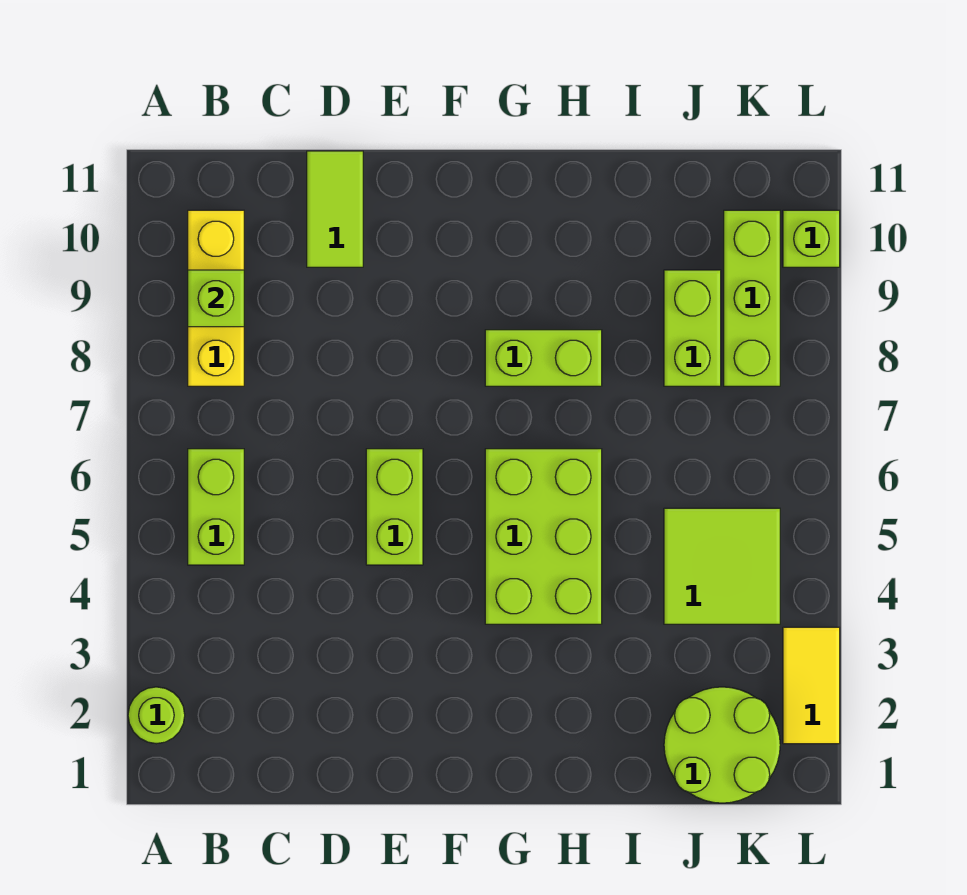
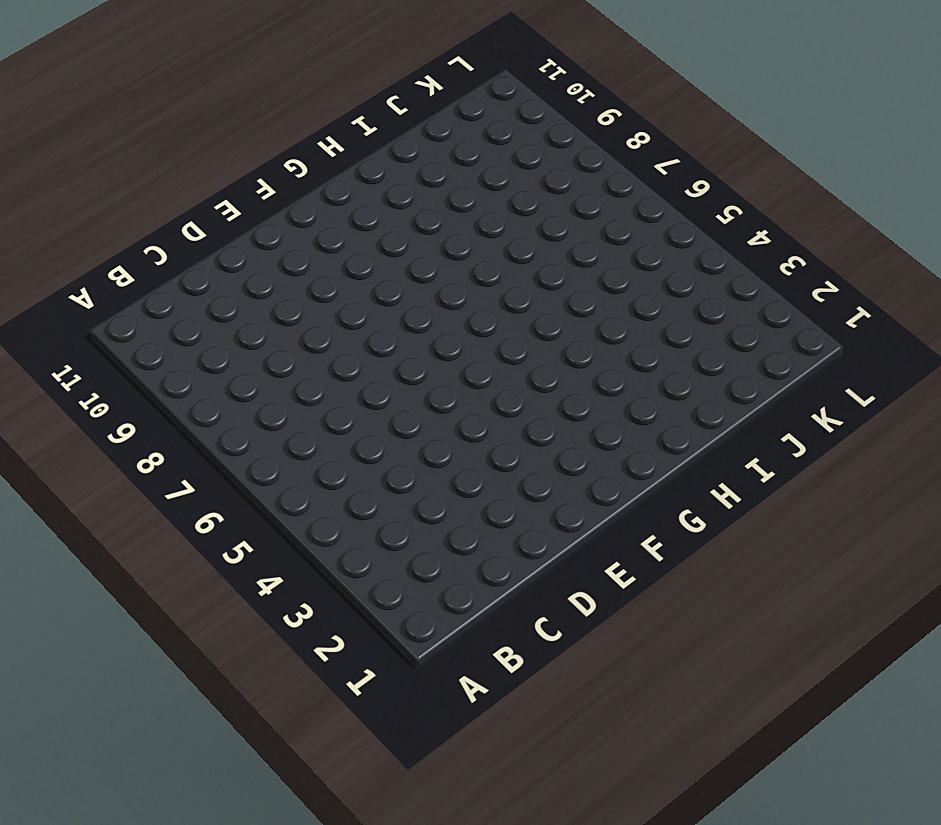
none -> lime round brick A2 level 1
none -> lime brick B5:B6 level 1
none -> yellow brick B8:B10 level 1

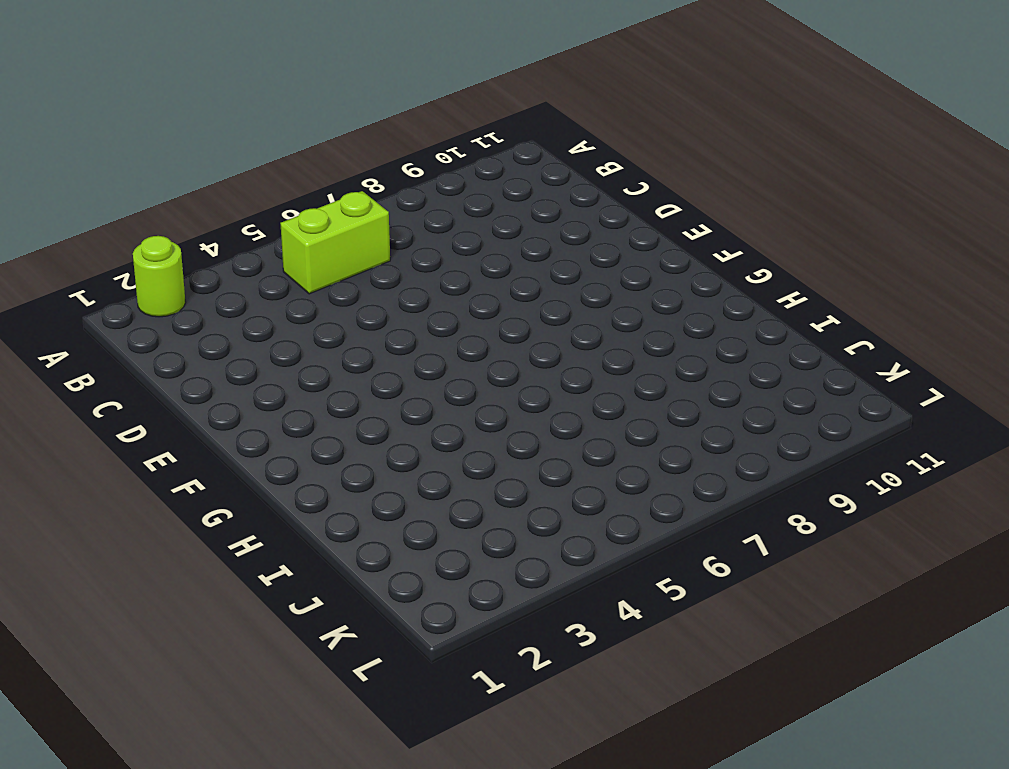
none -> yellow brick B8:B10 level 1
none -> lime tile D10:D11 level 1
none -> lime brick E5:E6 level 1

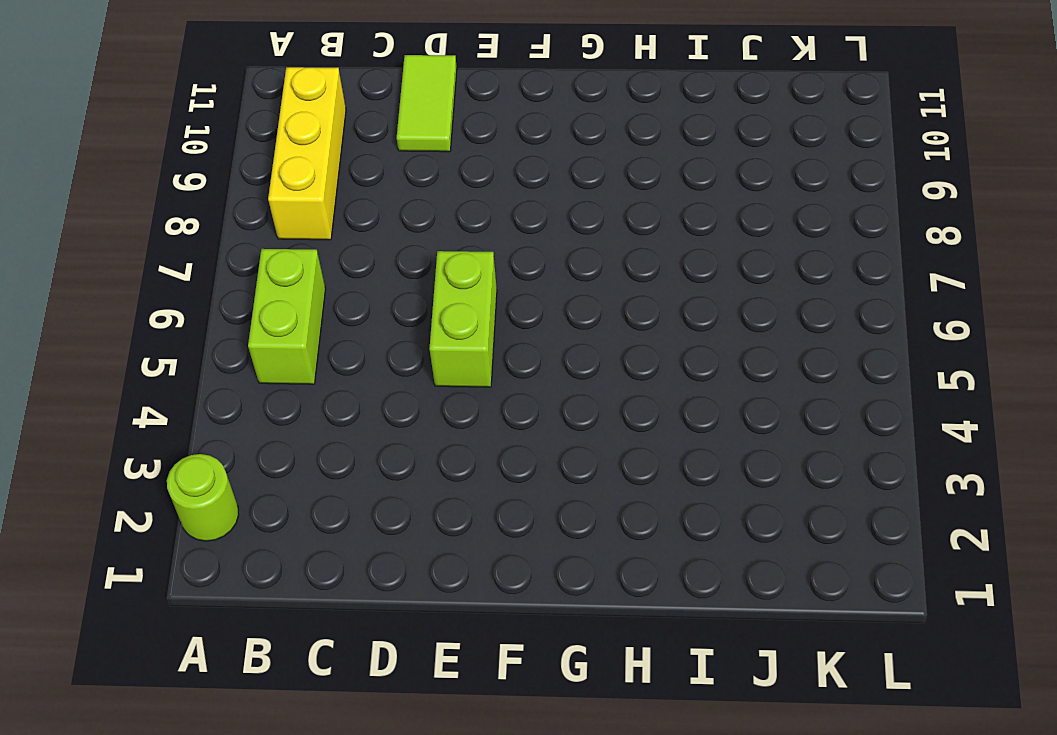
none -> lime brick G4:H6 level 1
none -> lime brick G8:H8 level 1
none -> lime round brick J1:K2 level 1

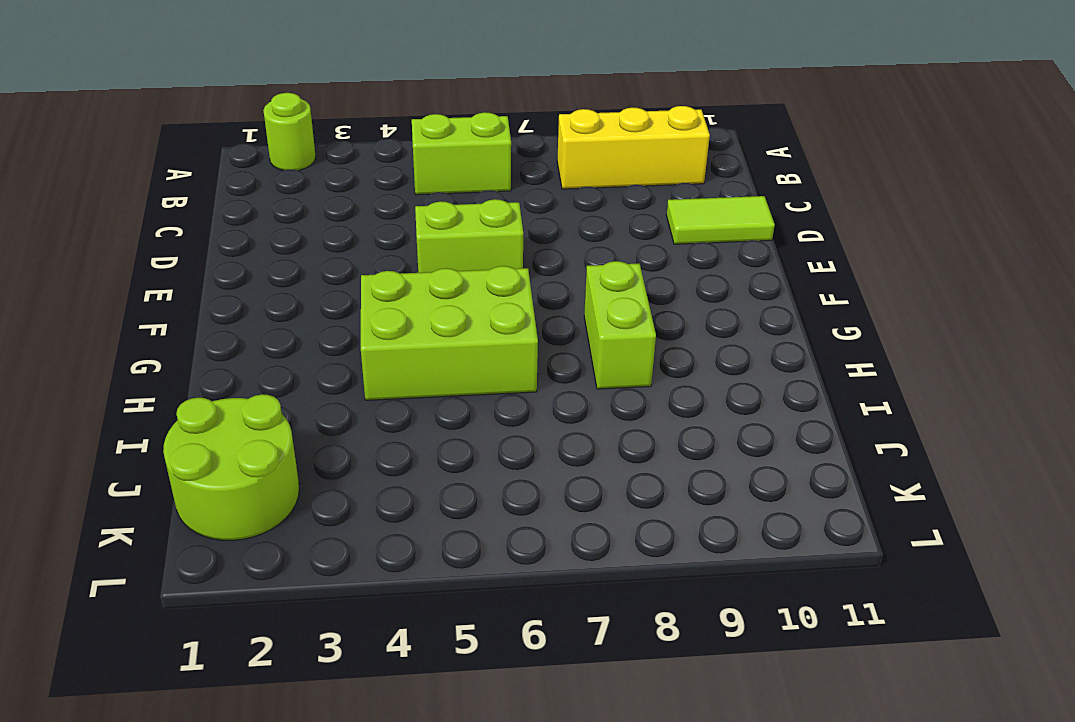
none -> lime tile J4:K5 level 1
none -> lime brick J8:J9 level 1
none -> lime brick K8:K10 level 1

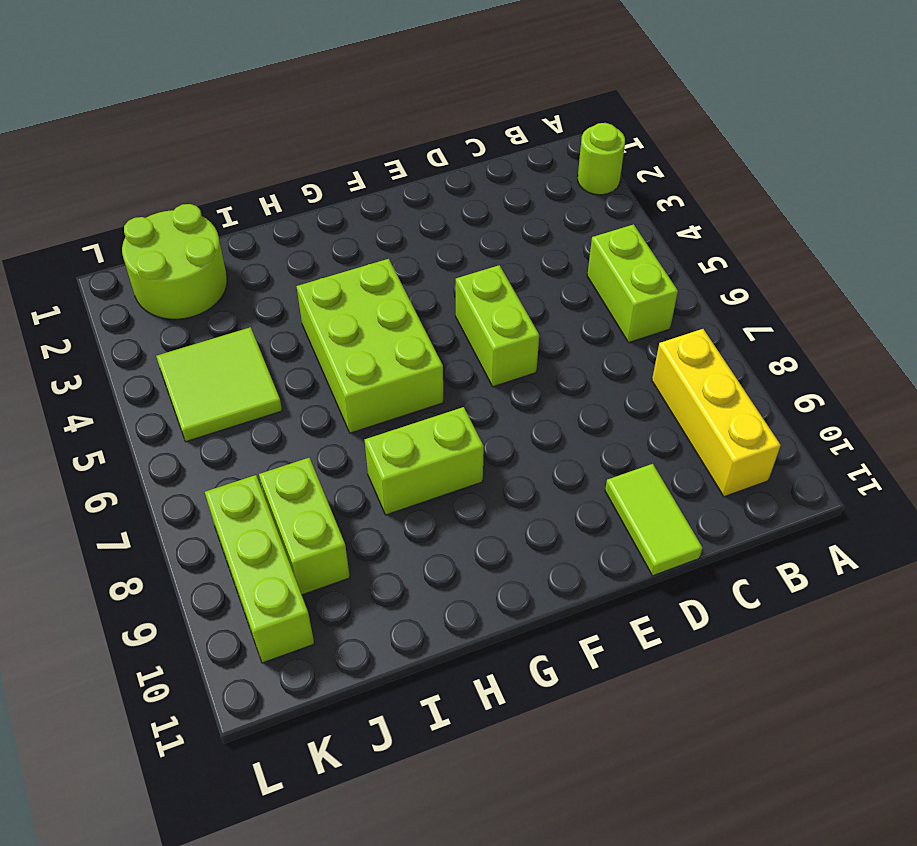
none -> yellow tile L2:L3 level 1
none -> lime brick L10 level 1
none -> lime brick B9 level 2

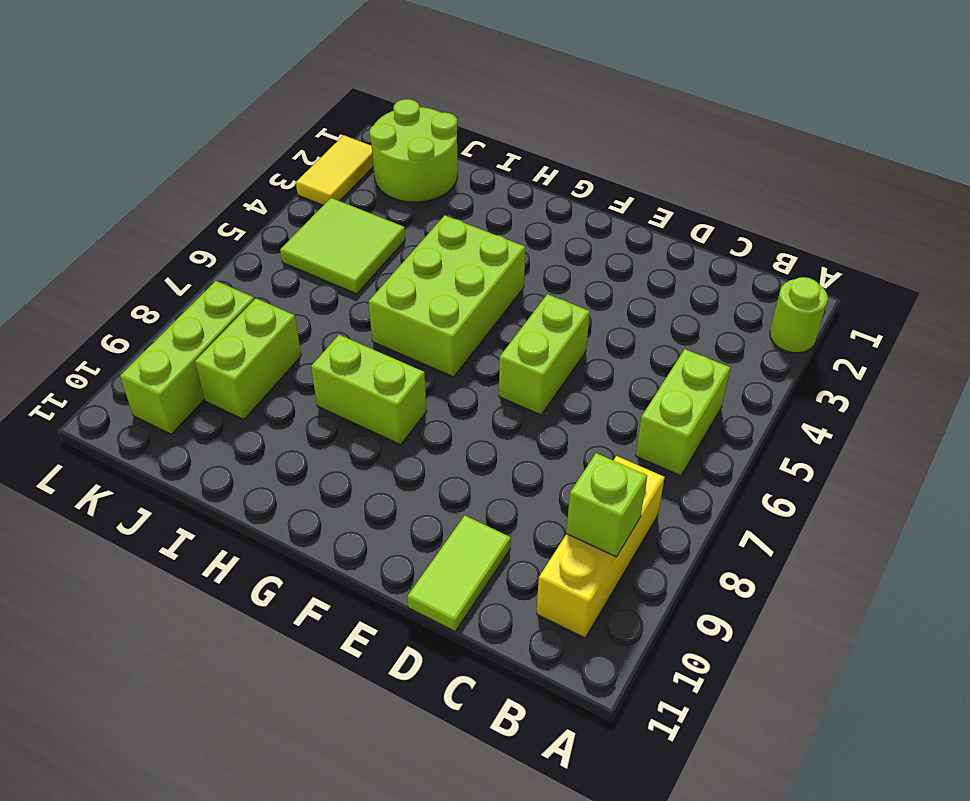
none -> lime brick L10 level 1

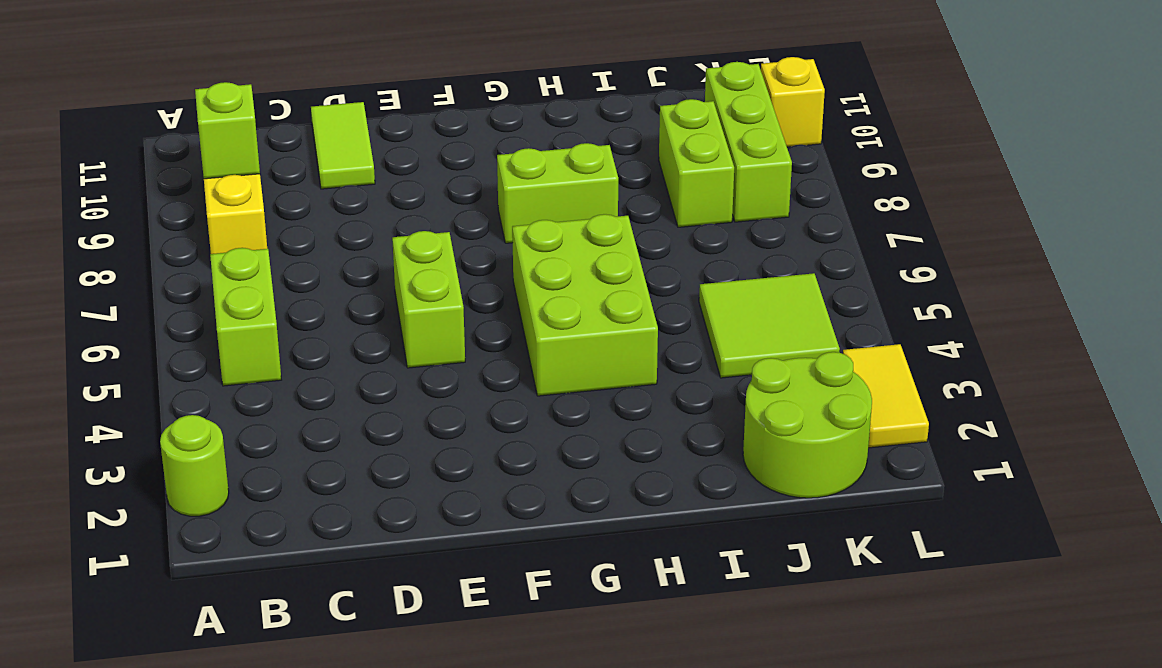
yellow brick L10 level 1 -> lime brick L10 level 1

